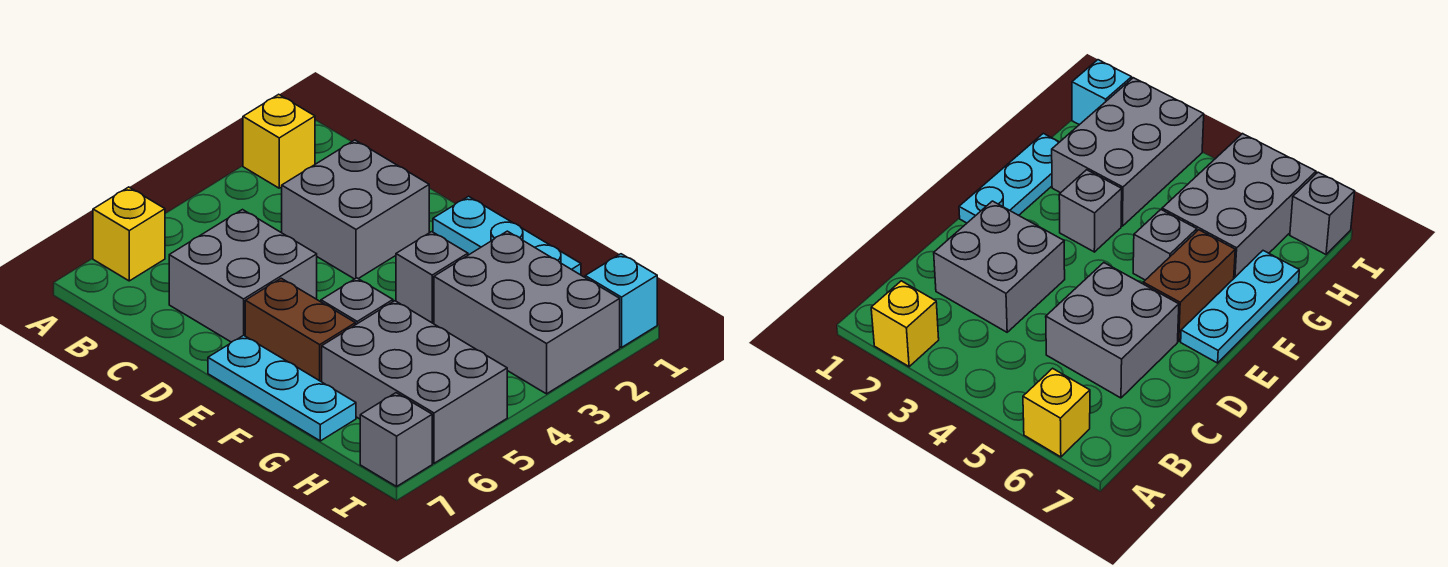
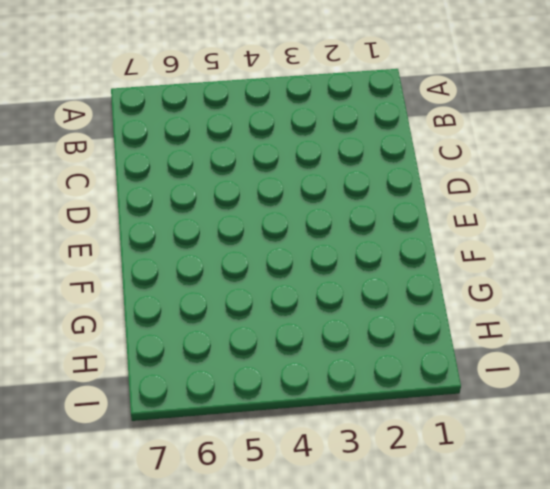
none -> yellow brick A2 level 1
none -> yellow brick A6 level 1
none -> grey brick C2:D3 level 1

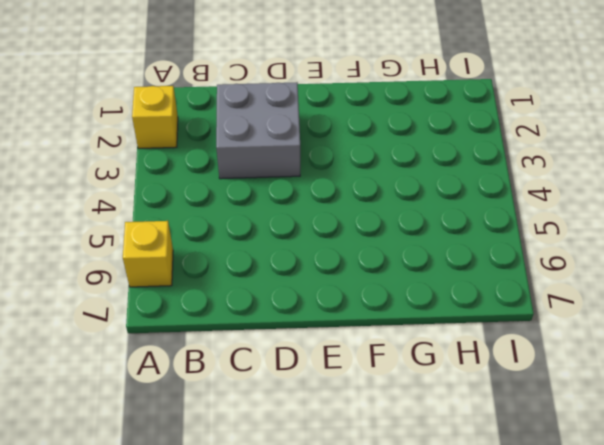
none -> grey brick C5:D6 level 1
none -> cyan plate E1:G1 level 1
none -> brown brick E6:F6 level 1

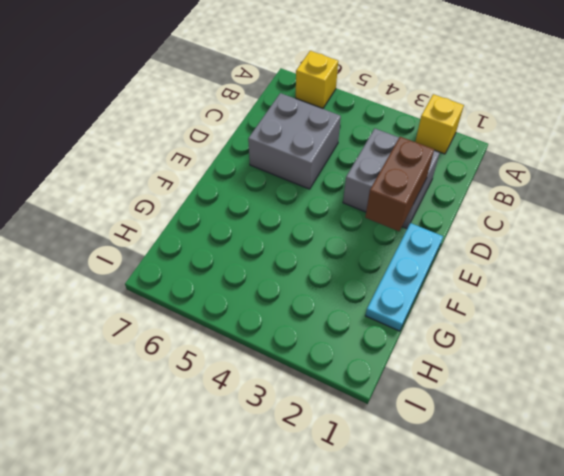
brown brick D2:E2 level 2 -> brown brick E6:F6 level 1
none -> cyan plate E7:G7 level 1
none -> grey brick F3 level 1
none -> grey brick F5 level 1

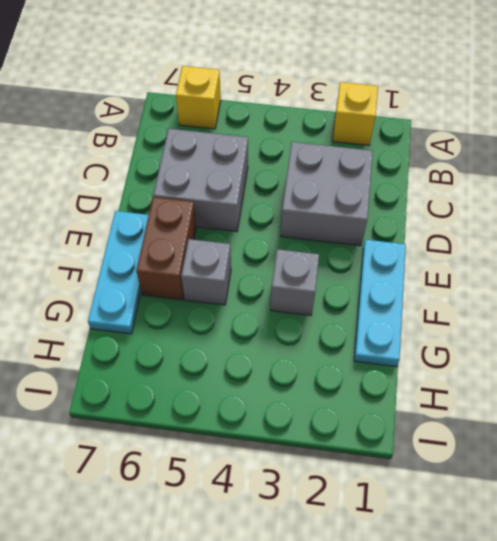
none -> grey brick G2:I3 level 1
none -> grey brick G5:I6 level 1
none -> cyan brick I1 level 1

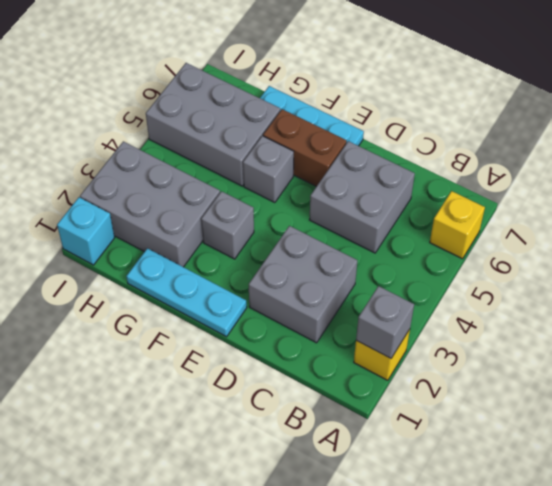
grey brick A2 level 2 -> grey brick I7 level 1

